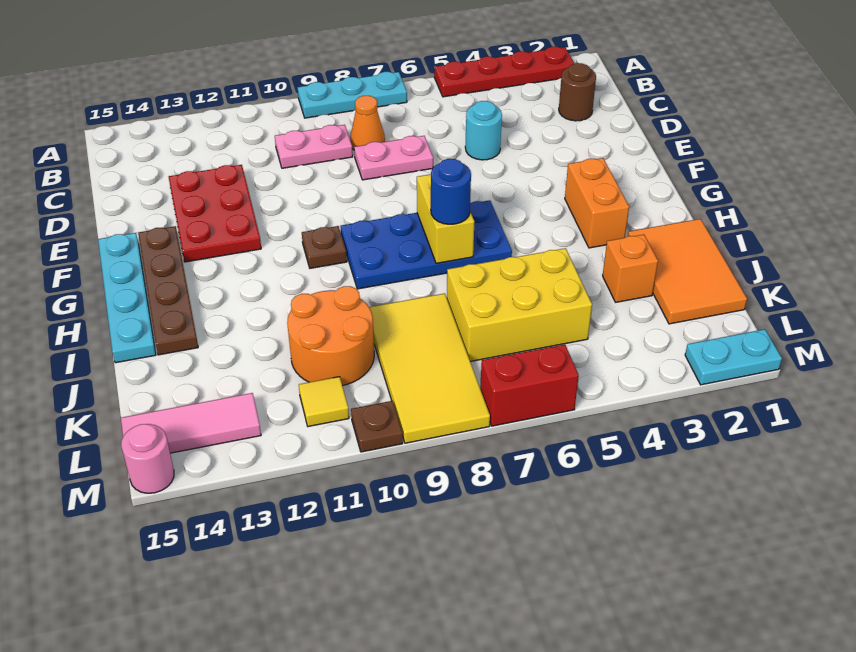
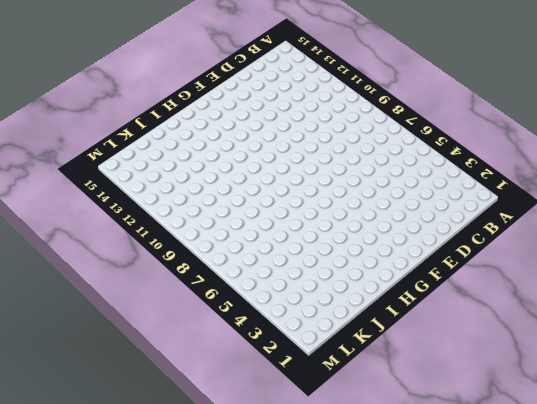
none -> red plate A2:A5 level 1
none -> cyan plate A7:A9 level 1
none -> brown round brick C2 level 1

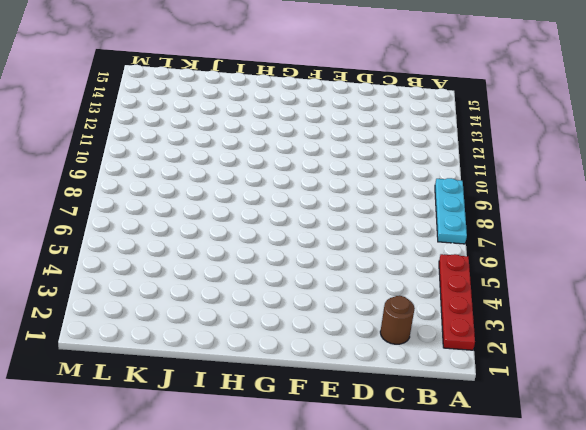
none -> orange cone C8 level 1
none -> pink plate C9:C10 level 1
none -> cyan round brick D5 level 1

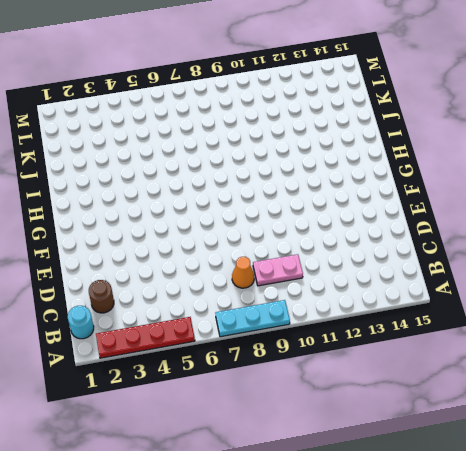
cyan round brick B1 level 1 -> cyan round brick D5 level 1
none -> pink plate D7:D8 level 1
none -> red plate D12:F13 level 1
none -> brown plate F14:I14 level 1

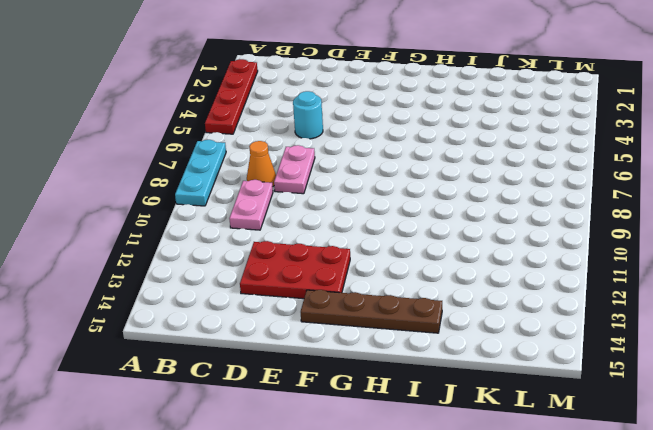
none -> brown round brick C2 level 1
none -> cyan plate F15:I15 level 1
none -> orange brick G3:H3 level 1

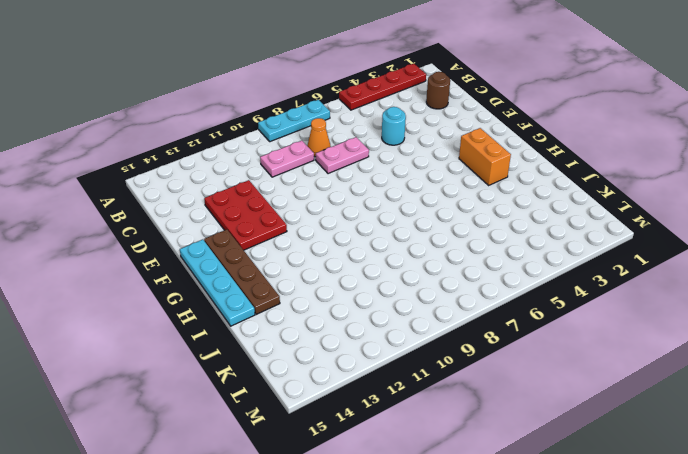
none -> blue plate G6:H9 level 1
none -> brown plate G10 level 1
none -> orange tile I1:K2 level 1

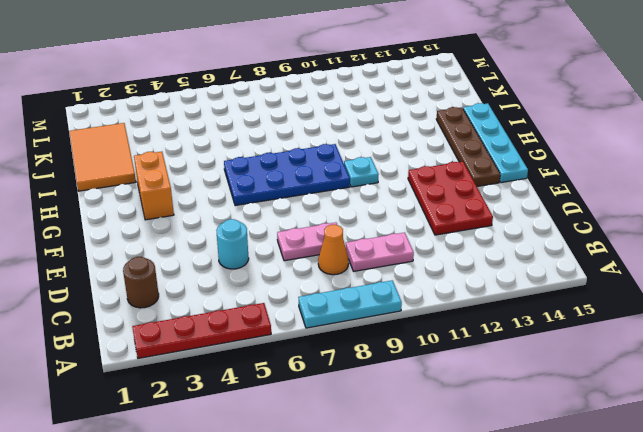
cyan plate G10 level 1 -> brown plate G10 level 1
none -> orange brick J3 level 1
none -> yellow brick J5:K7 level 1
none -> yellow tile J8:M9 level 1

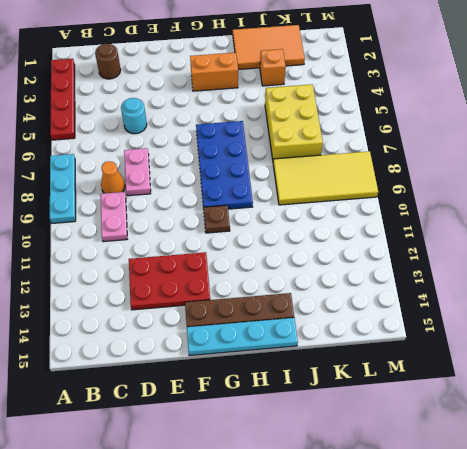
none -> orange round brick J10:K11 level 1
none -> yellow tile L11 level 1
none -> pink tile L13:L15 level 1

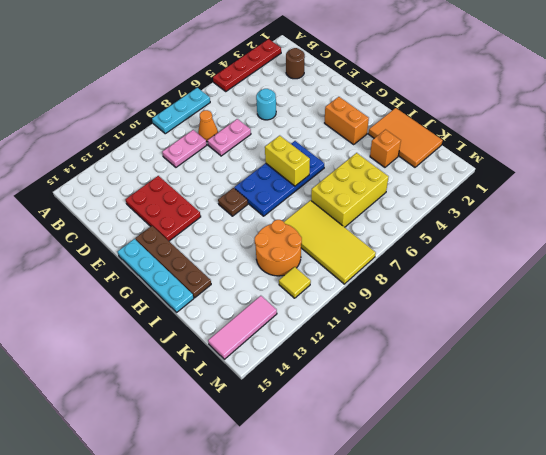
none -> cyan plate M1:M2 level 1
none -> red brick M6:M7 level 1
none -> brown plate M10 level 1

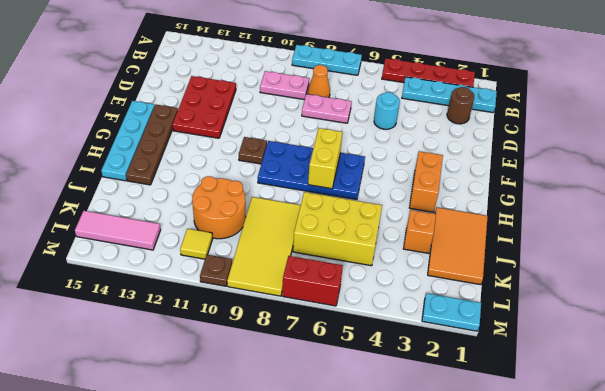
cyan plate B1:B4 level 1 -> none
none -> pink round brick M15 level 1
none -> blue round brick H7 level 3

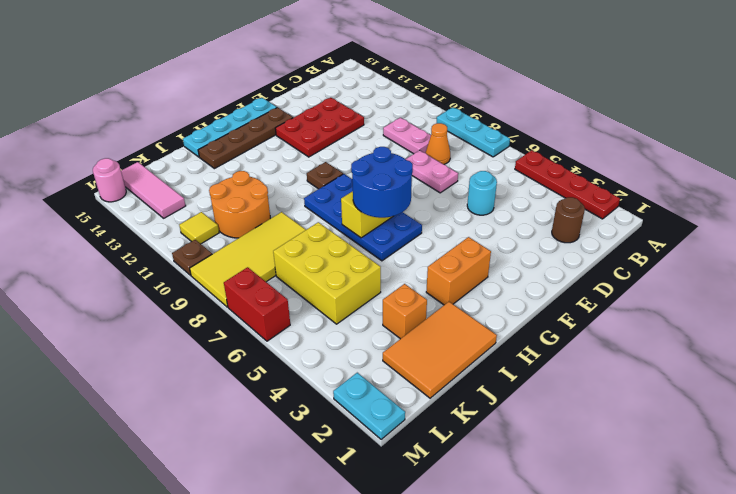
blue round brick G6:H7 level 3 -> blue round brick H7 level 3

